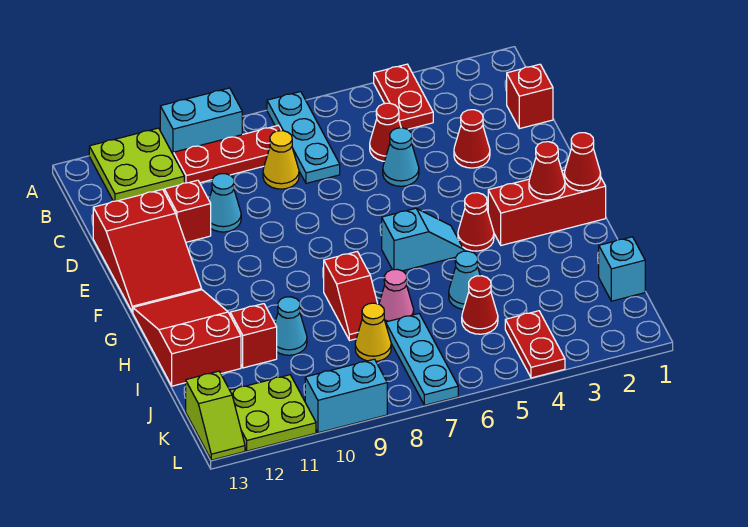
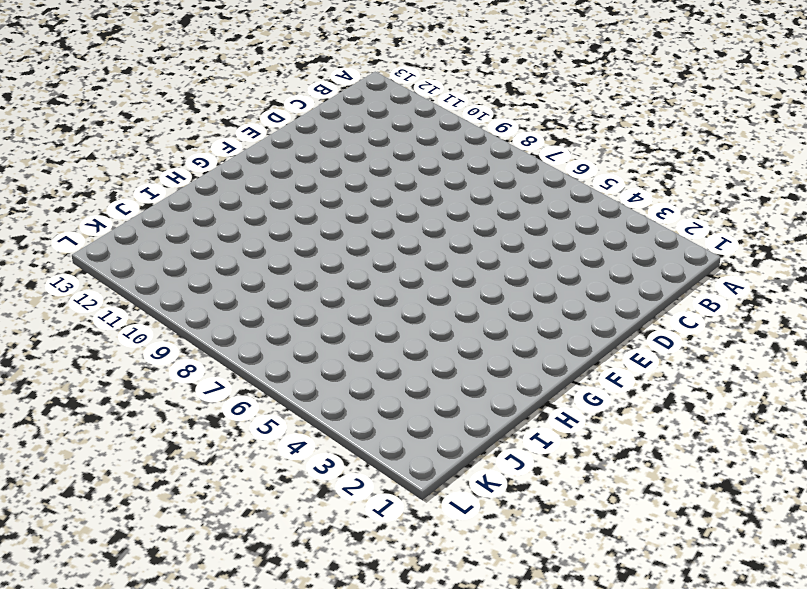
none -> red plate A4:B4 level 1
none -> cyan plate A7:C7 level 1
none -> cyan brick A9:A10 level 1
none -> lime plate A11:B12 level 1

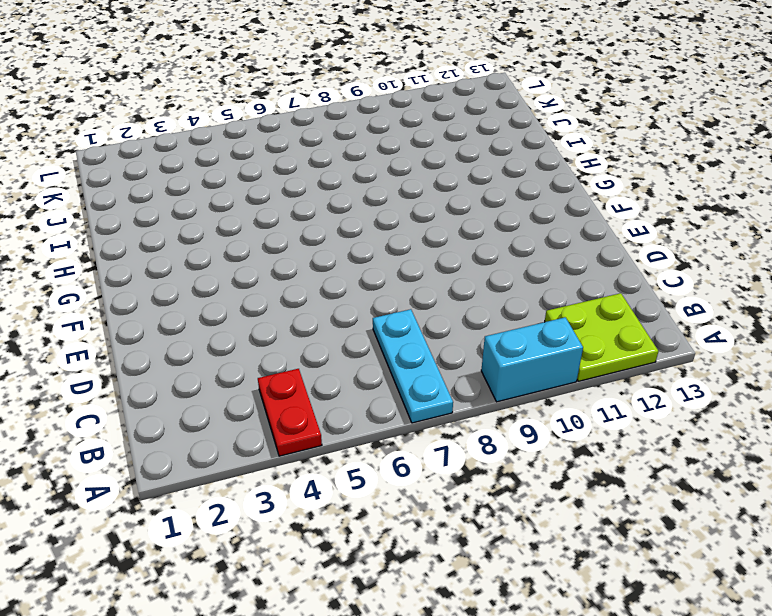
none -> red plate B8:B10 level 1
none -> red brick C1 level 1
none -> red cone C5 level 1
none -> yellow cone C8 level 1

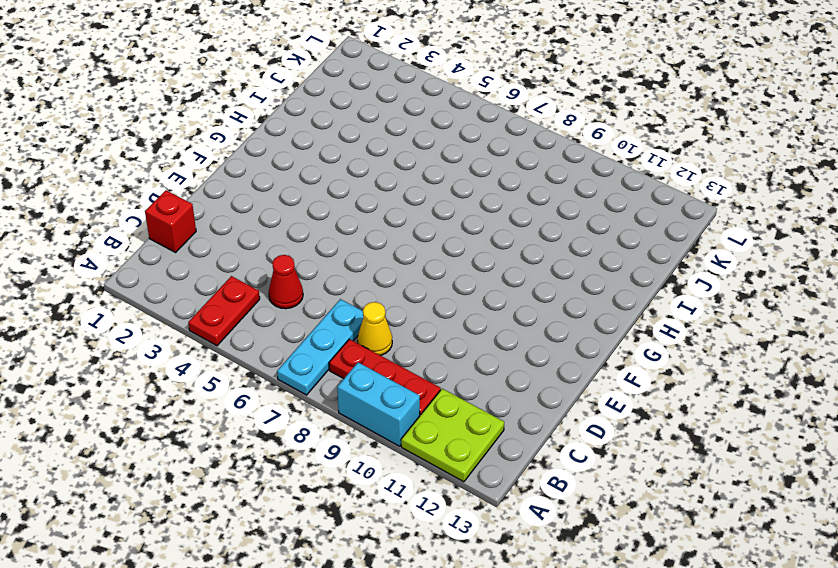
none -> red cone D3 level 1
none -> cyan cone D5 level 1
none -> cyan cone D10 level 1
none -> red brick D11 level 1

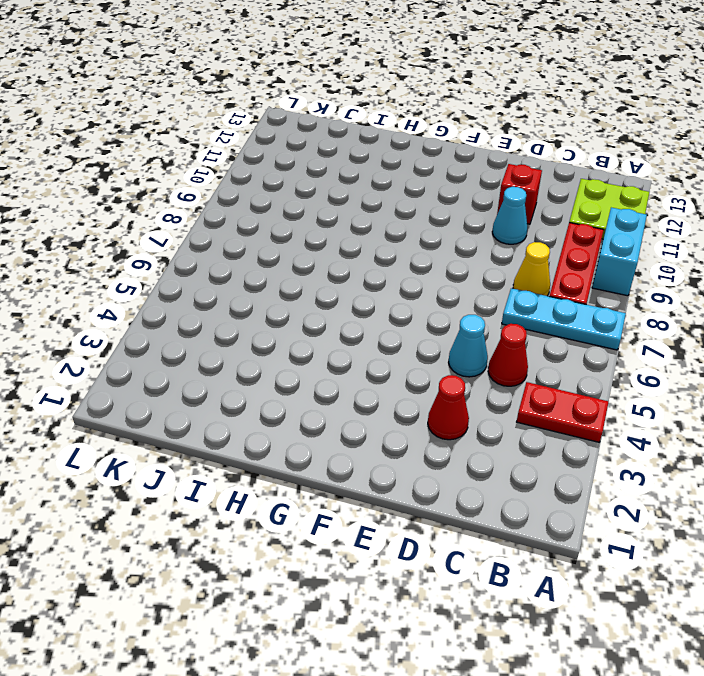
none -> red brick C1 level 1
none -> red slope D12:F13 level 1 top D
none -> red brick G1:G3 level 1
none -> red cone G4 level 1

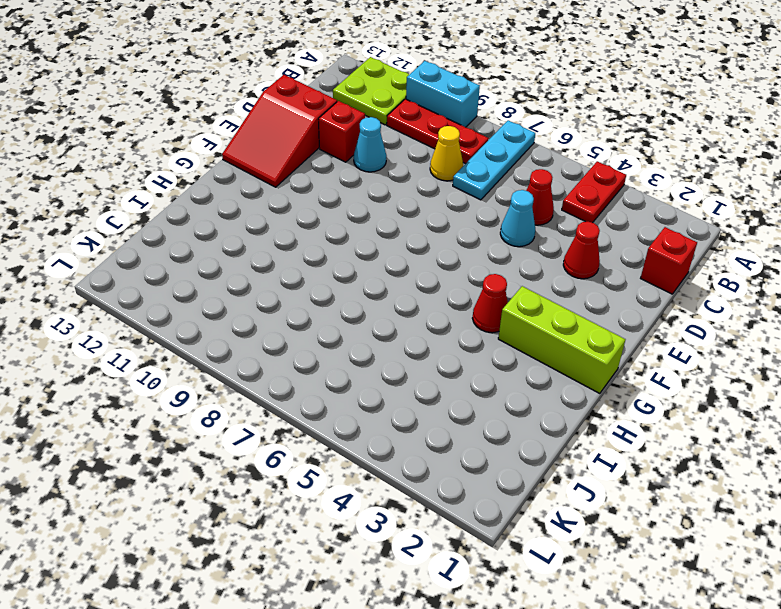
lime brick G1:G3 level 1 -> red brick G1:G3 level 1
none -> cyan slope G5:G6 level 1 top 6
none -> red slope G12:I13 level 1 top I
none -> red slope H8:I8 level 1 top H
none -> cyan cone I5 level 1

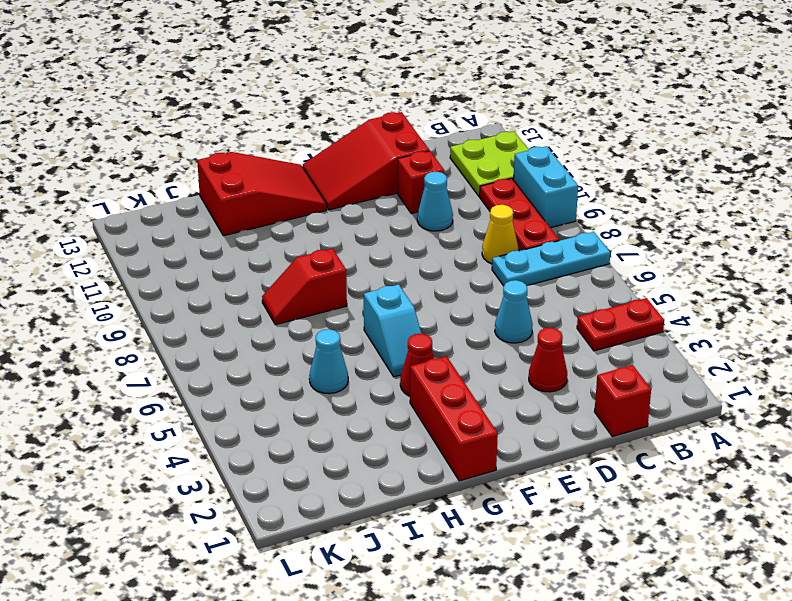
none -> red cone C5 level 1
none -> pink cone I7 level 1
none -> cyan cone I10 level 1
none -> red brick I11 level 1

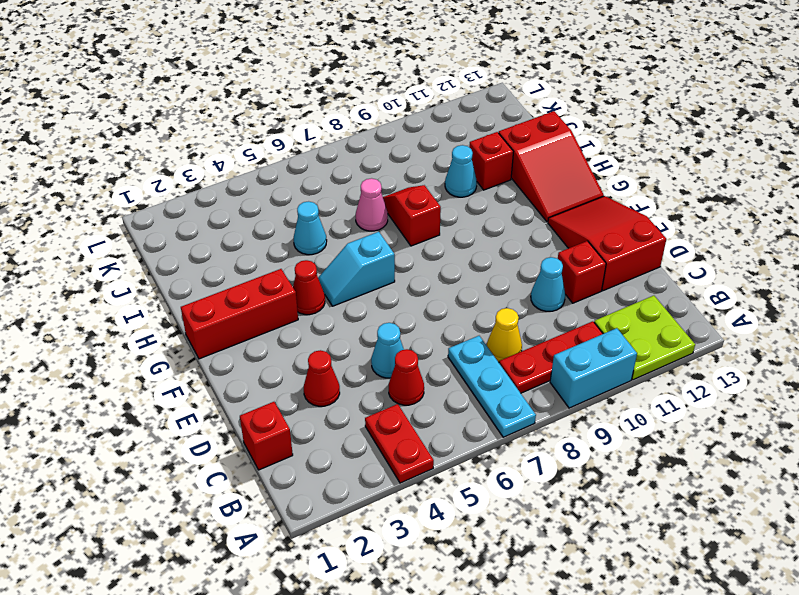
none -> cyan brick J1 level 1
none -> red cone J5 level 1
none -> cyan plate J7:L7 level 1
none -> yellow cone J8 level 1

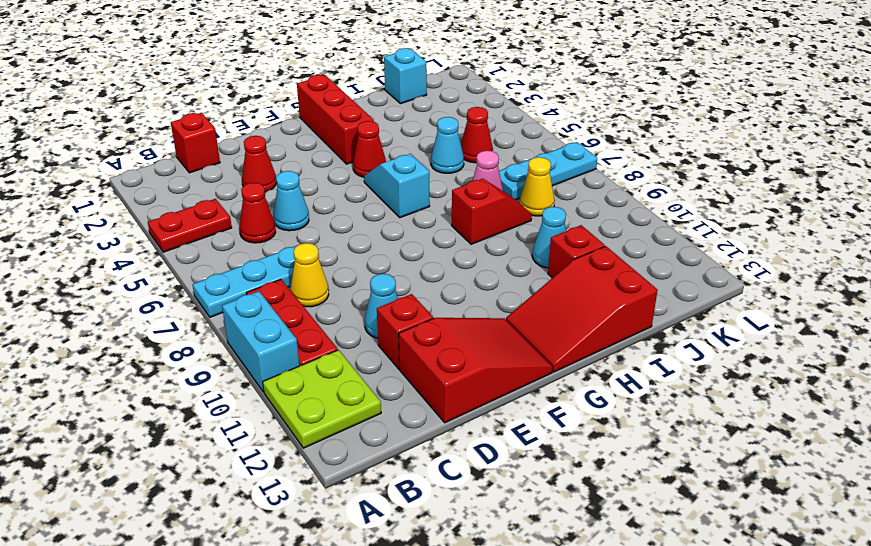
none -> red plate K4:L4 level 1
none -> lime plate K11:L12 level 1
none -> lime slope K13:L13 level 1 top K
none -> cyan brick L9:L10 level 1

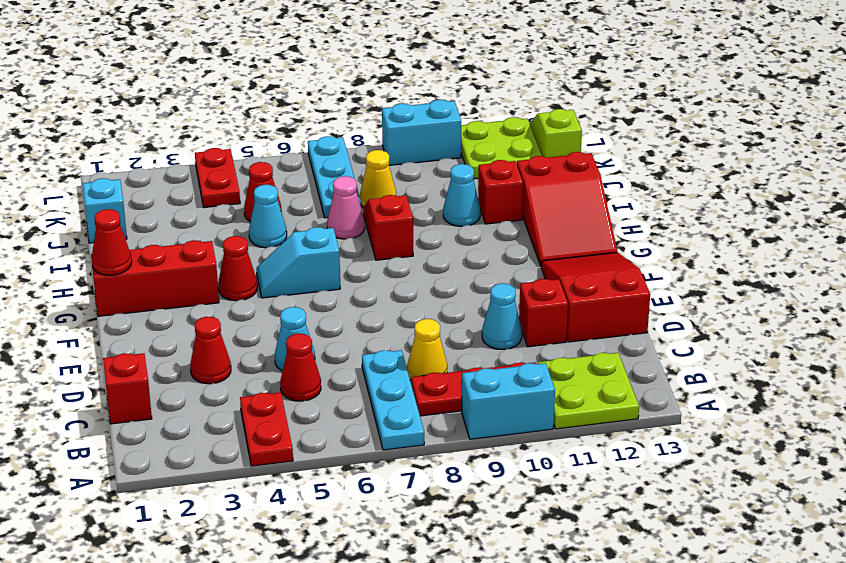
none -> red cone G2 level 2

